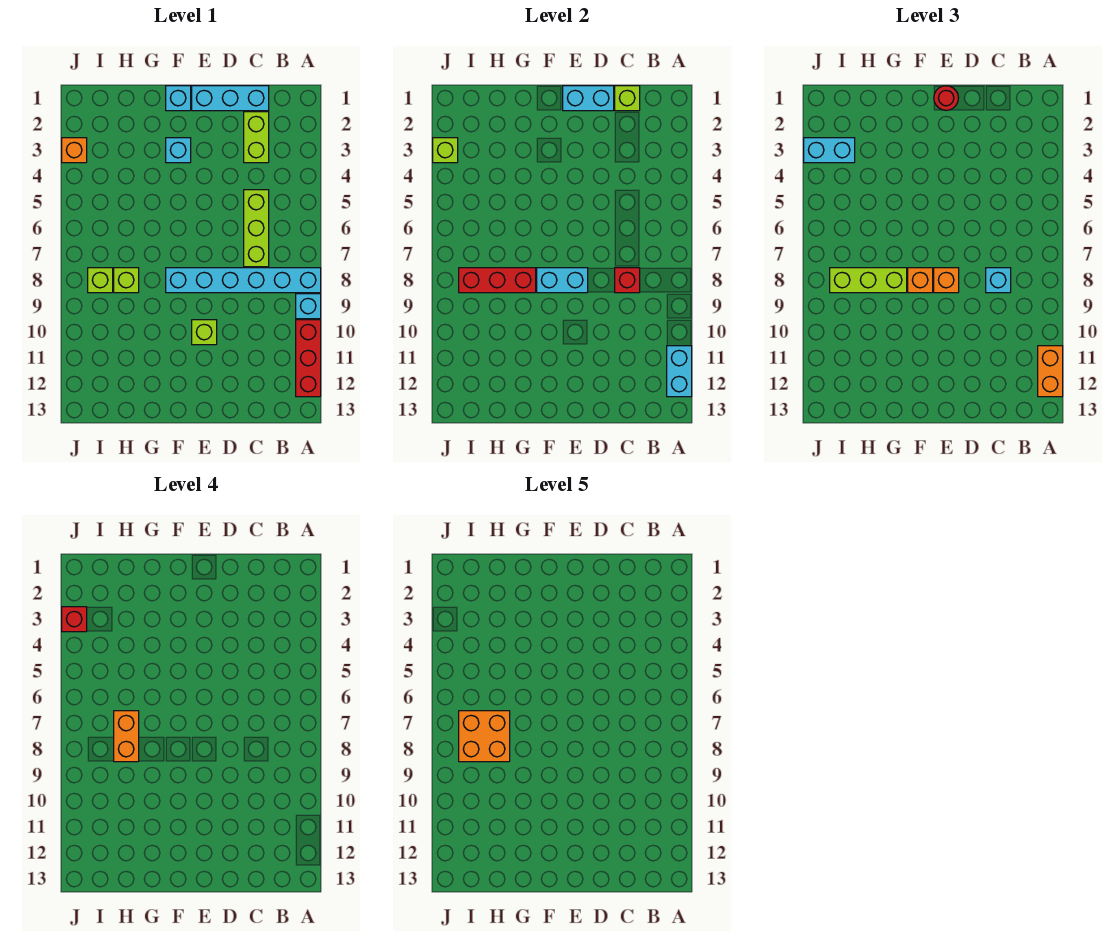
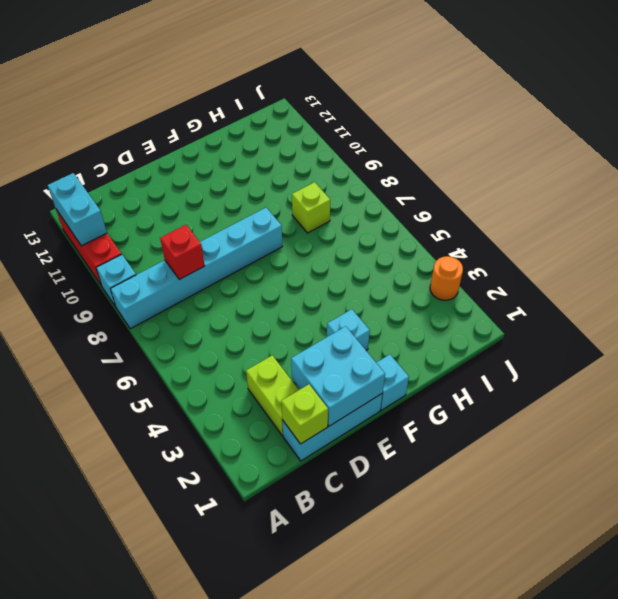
cyan brick D1:E2 level 2 -> cyan brick D1:E1 level 2
orange round brick J3 level 1 -> orange brick J3 level 1
none -> lime brick C5:C7 level 1
none -> lime brick E10 level 1
none -> lime brick I8 level 1

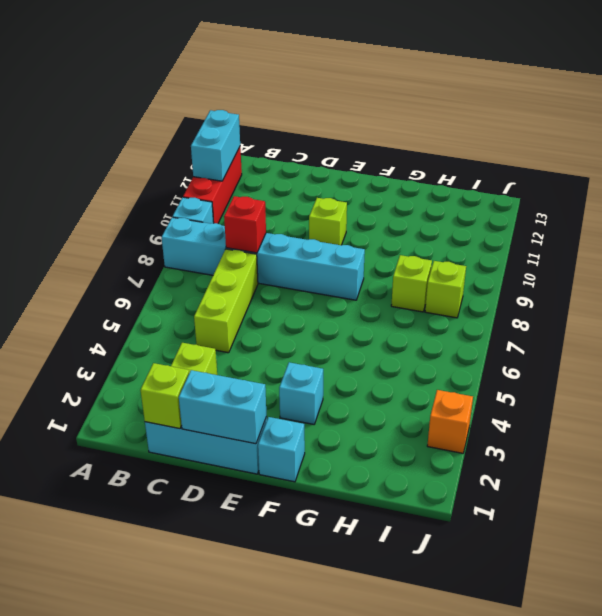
none -> cyan brick E8:F8 level 2
none -> red brick G8:I8 level 2
none -> lime brick J3 level 2

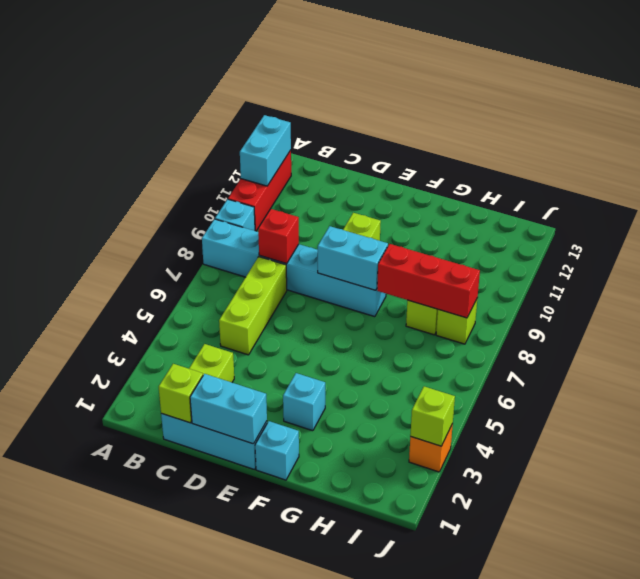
none -> orange brick A11:A12 level 3
none -> cyan brick C8 level 3
none -> red round brick E1 level 3

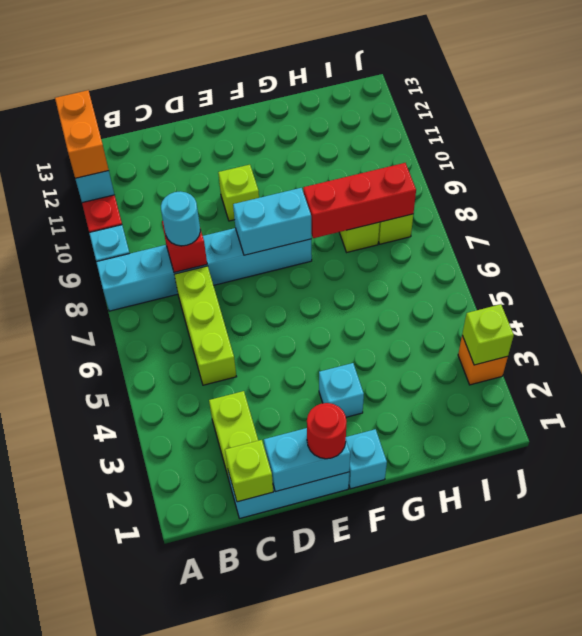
cyan round brick C8 level 3 -> cyan brick C8 level 3
none -> orange brick E8 level 3
none -> orange brick F8 level 3
none -> lime brick G8:I8 level 3

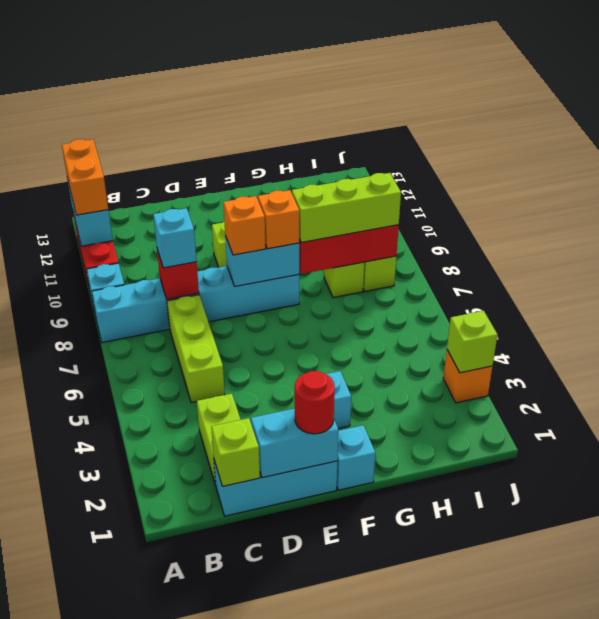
none -> cyan brick I3:J3 level 3
none -> orange brick H7:H8 level 4
none -> red brick J3 level 4

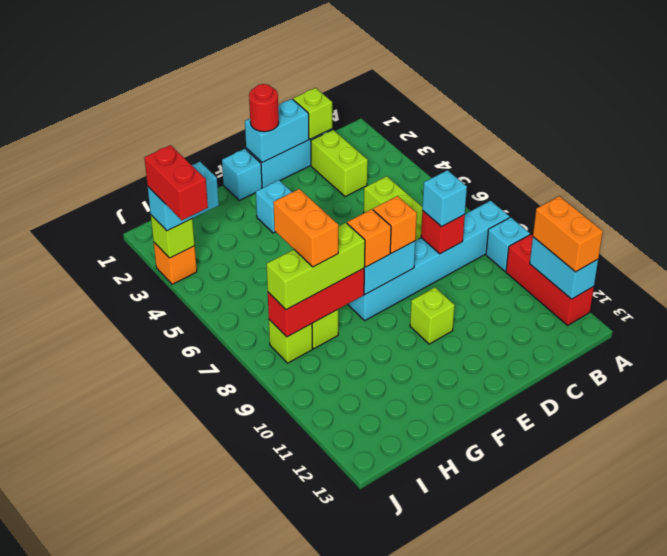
red brick J3:J4 level 4 -> red brick J3 level 4
none -> orange brick H7:I8 level 5

